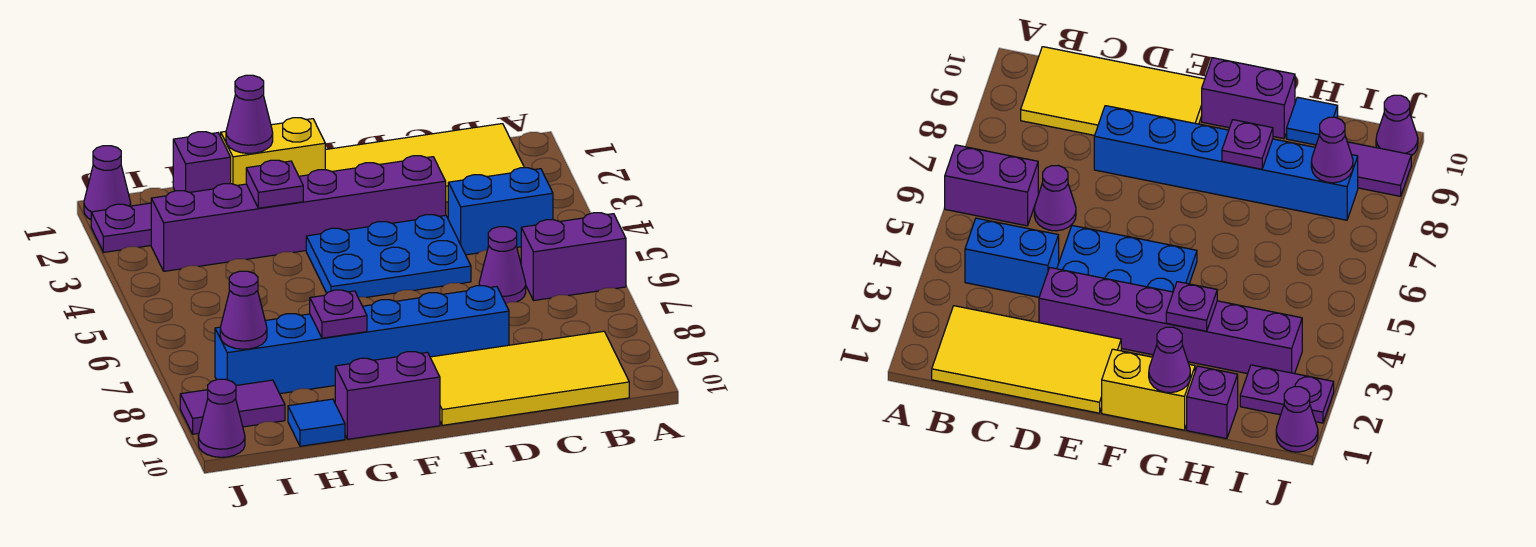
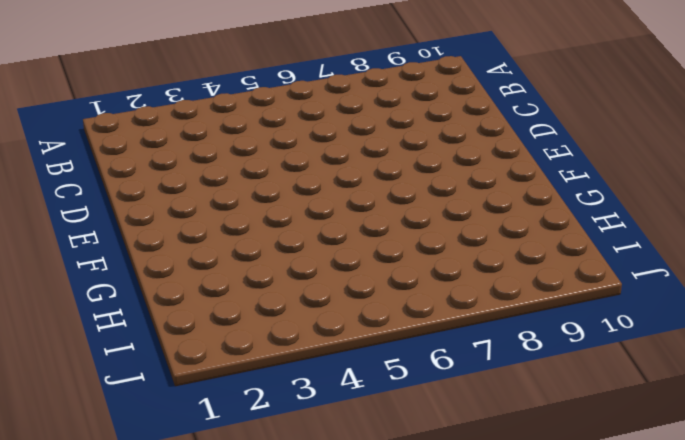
none -> purple brick A6:B6 level 1
none -> yellow tile B1:E2 level 1
none -> blue brick B4:C4 level 1

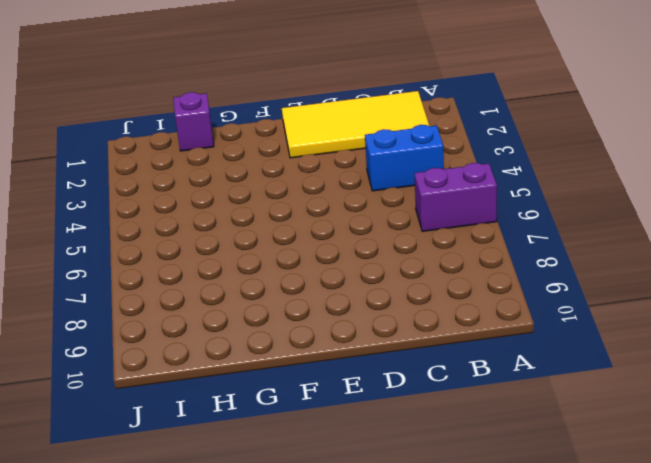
none -> yellow tile B9:E10 level 1
none -> purple cone C6 level 1
none -> purple brick D3:I3 level 1

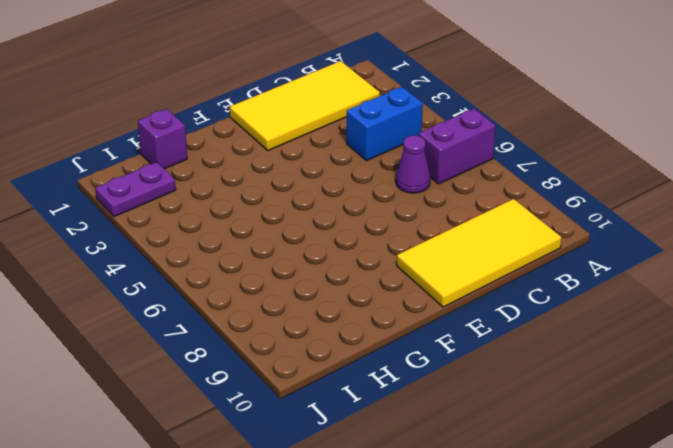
none -> purple brick D3:I3 level 1
none -> blue plate D4:F5 level 1
none -> blue brick D8:I8 level 1

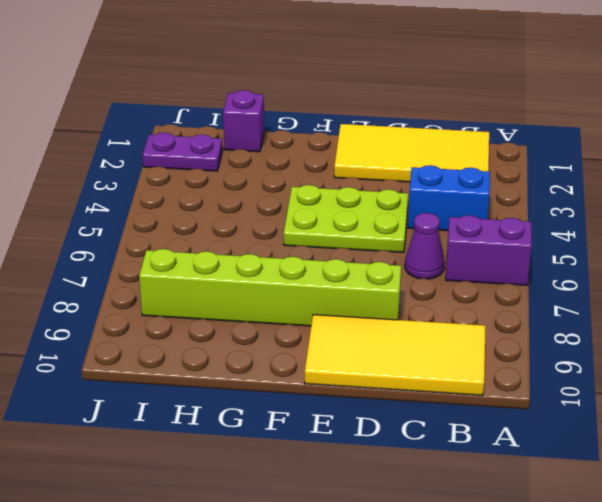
lime plate D4:F5 level 1 -> blue plate D4:F5 level 1
lime brick D8:I8 level 1 -> blue brick D8:I8 level 1
none -> purple brick D3:I3 level 1
none -> yellow brick F1:G1 level 1
none -> purple brick F10:G10 level 1

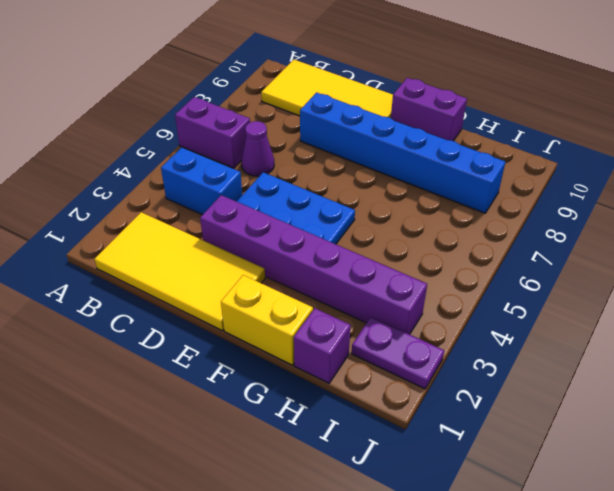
none -> blue tile H10 level 1
none -> purple tile I9:J9 level 1
none -> purple cone J1 level 1

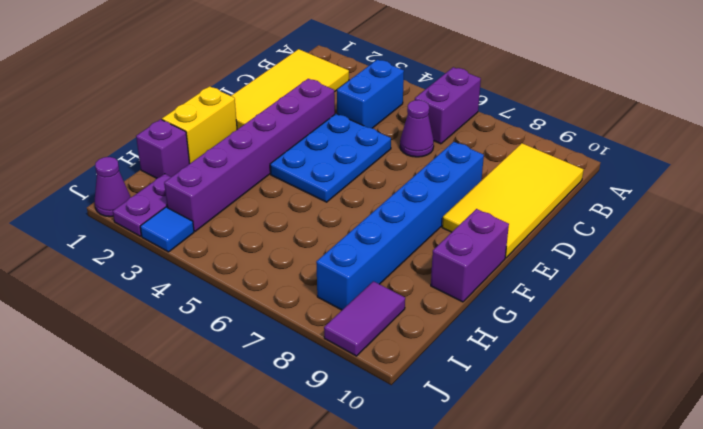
blue tile J3 level 1 -> blue tile H10 level 1
none -> purple cone J10 level 1
none -> purple cone G1 level 2
none -> purple plate G3 level 2

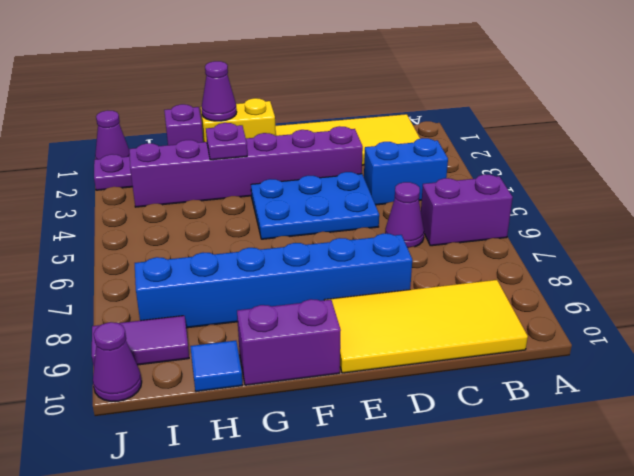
none -> purple plate G8 level 2
none -> purple cone I8 level 2

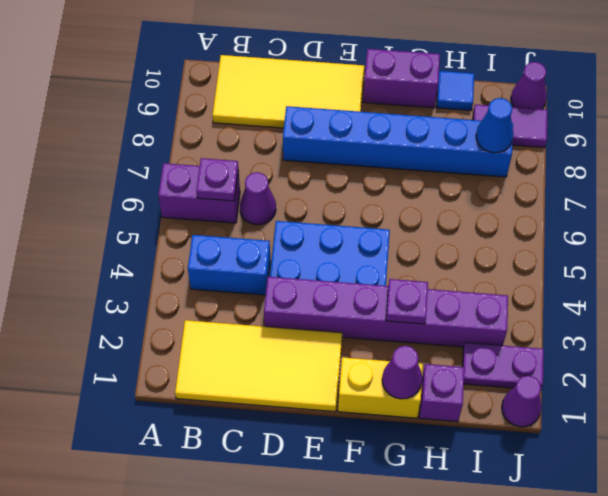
purple plate B6 level 2 -> purple plate G8 level 2
blue cone I8 level 2 -> purple cone I8 level 2

